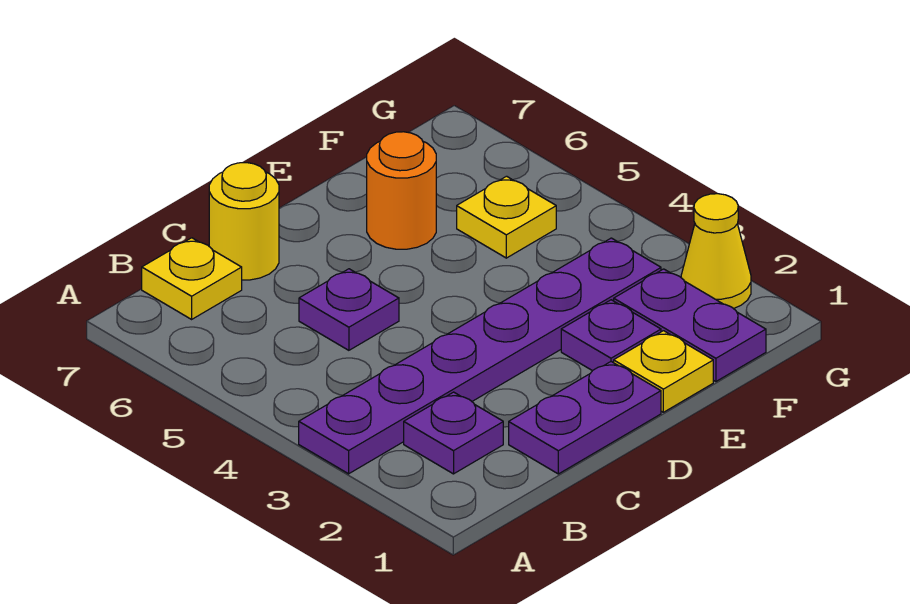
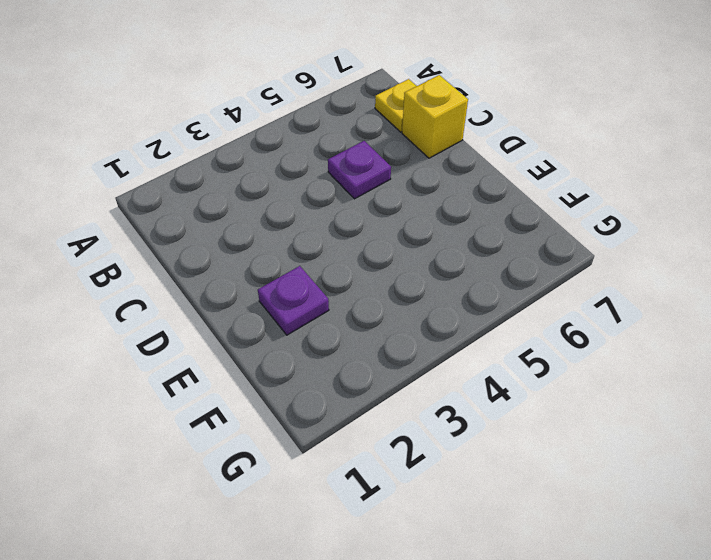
yellow brick C7 level 1 -> yellow round brick C7 level 1
none -> purple plate A3:F3 level 1
none -> purple plate B2 level 1
none -> purple plate C1:D1 level 1

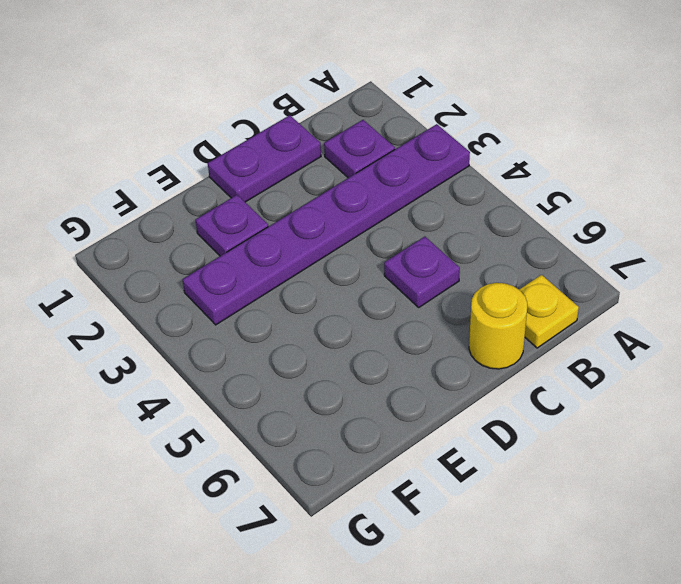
none -> yellow plate E1 level 1
none -> orange round brick E6 level 1
none -> purple plate F1:F2 level 1

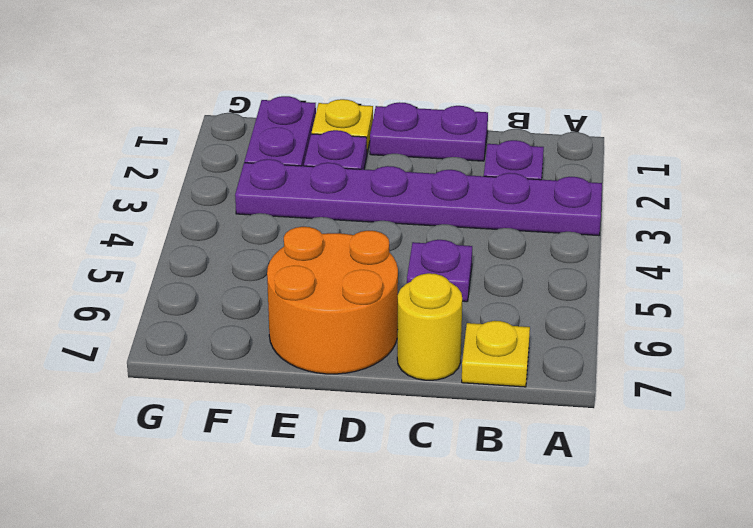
orange round brick D6:E7 level 1 -> orange round brick E6 level 1
none -> yellow plate F5 level 1
none -> yellow cone G2 level 1

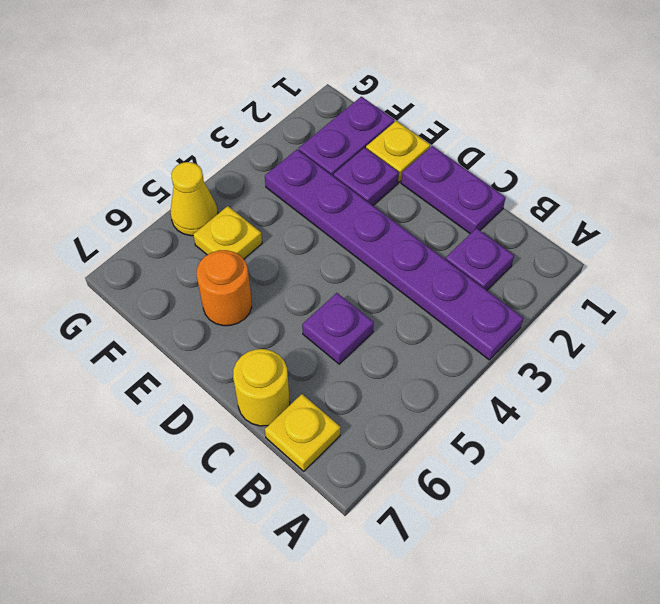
yellow cone G5 level 1 -> yellow cone G2 level 1

